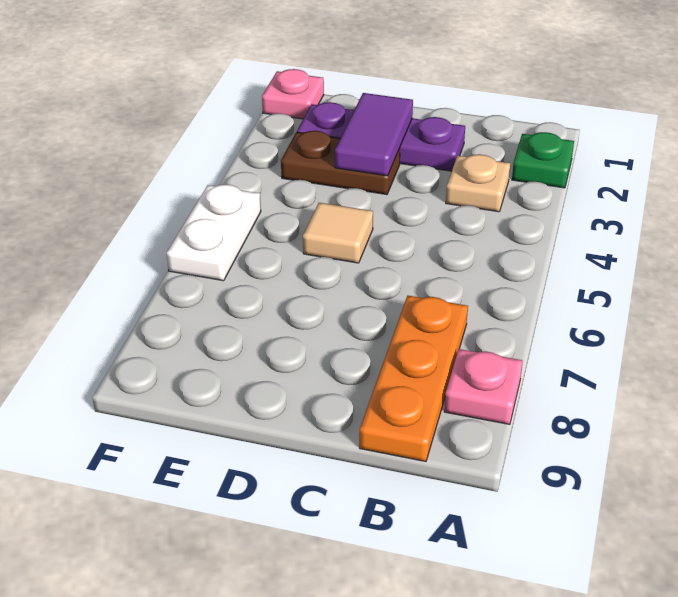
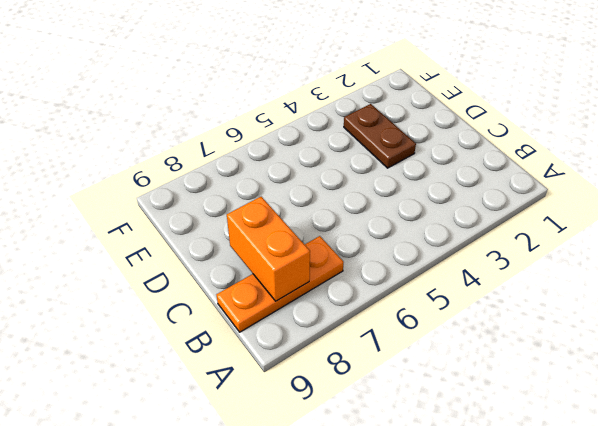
orange brick B8:C8 level 2 -> none
none -> green plate A2 level 1
none -> pink plate A8 level 1

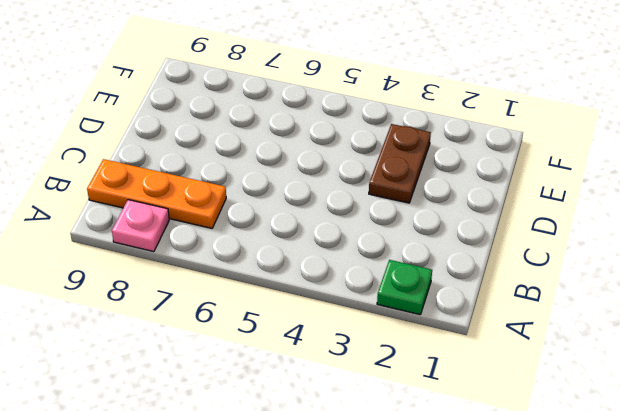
none -> tan plate B3 level 1
none -> purple plate C2:E2 level 1

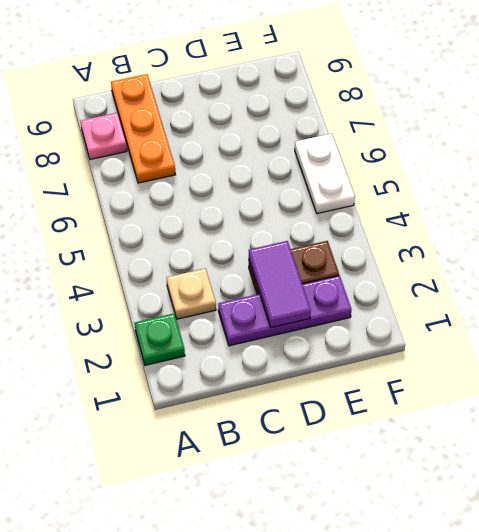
none -> tan tile D5 level 1
none -> pink plate F1 level 1

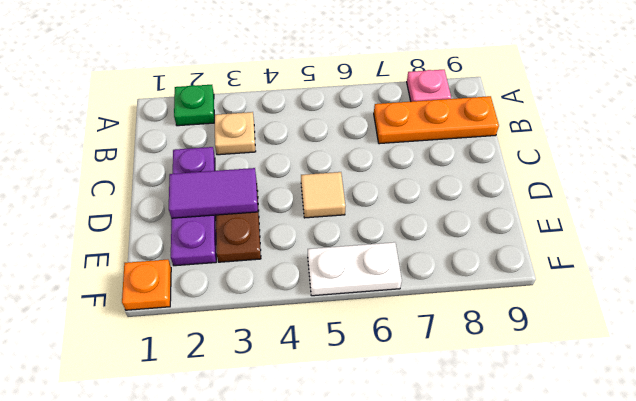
orange plate F1 level 1 -> pink plate F1 level 1

